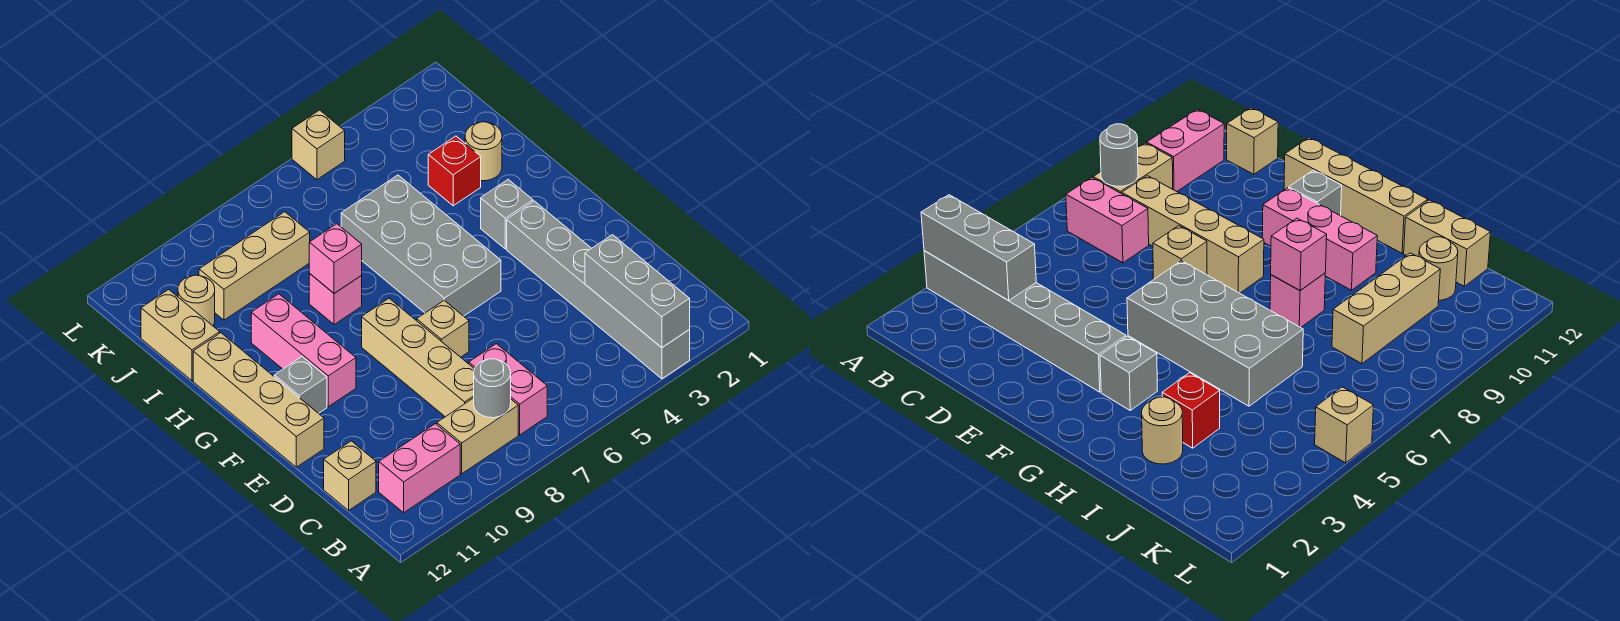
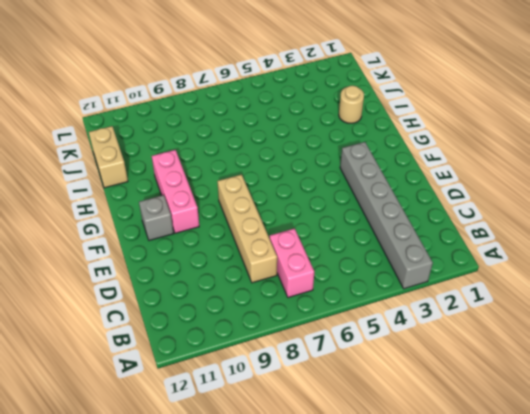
none -> tan brick B8:B9 level 1
none -> pink brick B10:B11 level 1
none -> tan brick C12 level 1

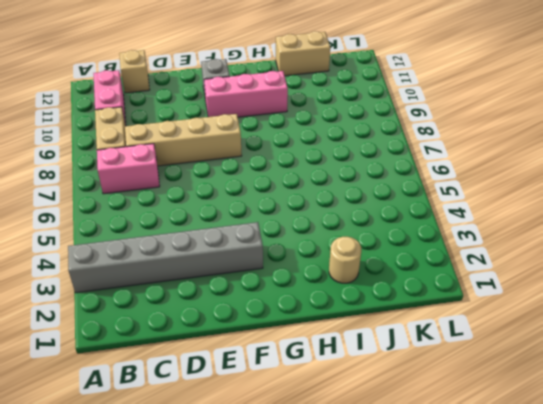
none -> tan brick E7 level 1
none -> tan brick E12:H12 level 1
none -> grey brick F5:I6 level 1

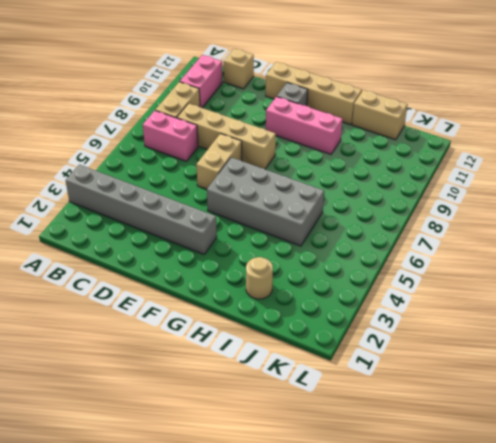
tan brick E6:E7 level 1 -> tan brick E7 level 1
none -> grey brick G3 level 1
none -> pink brick H8 level 1
none -> red brick I3 level 1

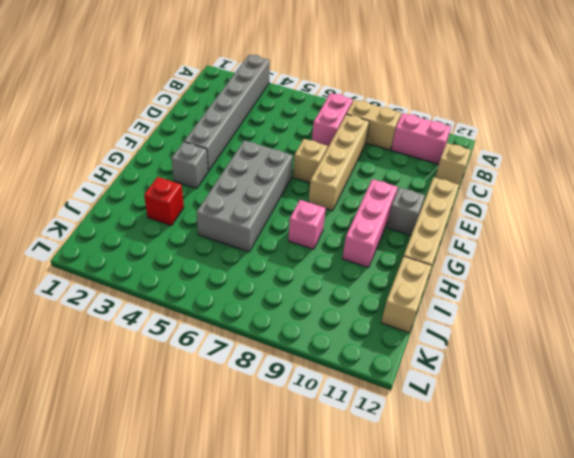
none -> tan round brick I2 level 1
none -> tan brick J8:J10 level 1
none -> tan round brick J11 level 1

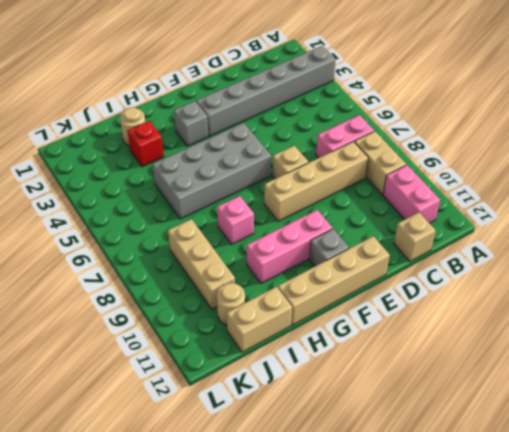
none -> tan brick L5 level 1
none -> grey brick A3:C3 level 2
none -> grey round brick B8 level 2

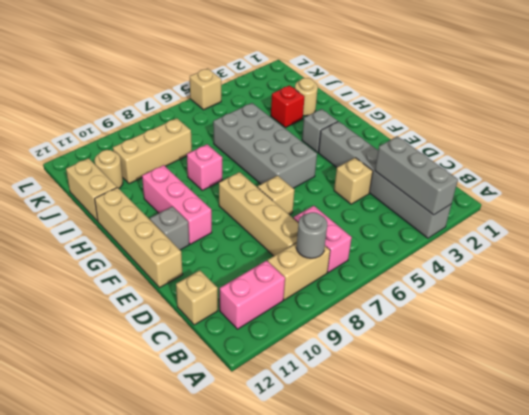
tan brick D4 level 1 -> none
none -> pink brick H8 level 2

